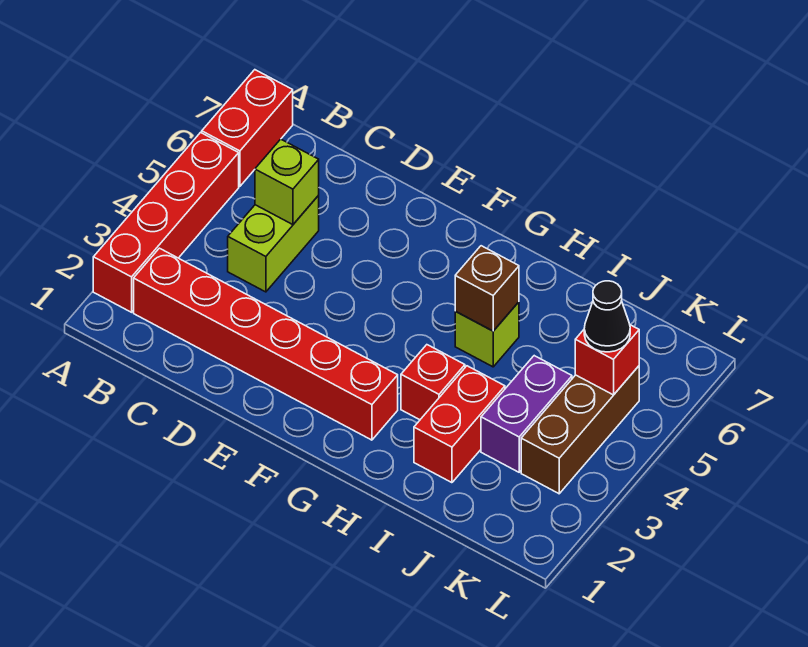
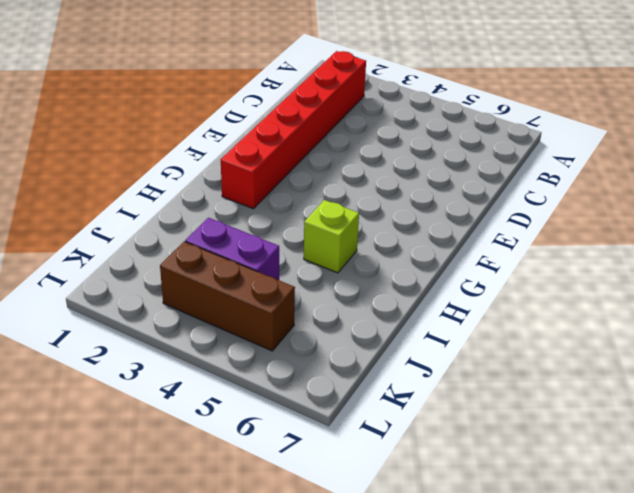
none -> red brick A2:A5 level 1
none -> red brick A6:A7 level 1
none -> lime brick C4:C5 level 1

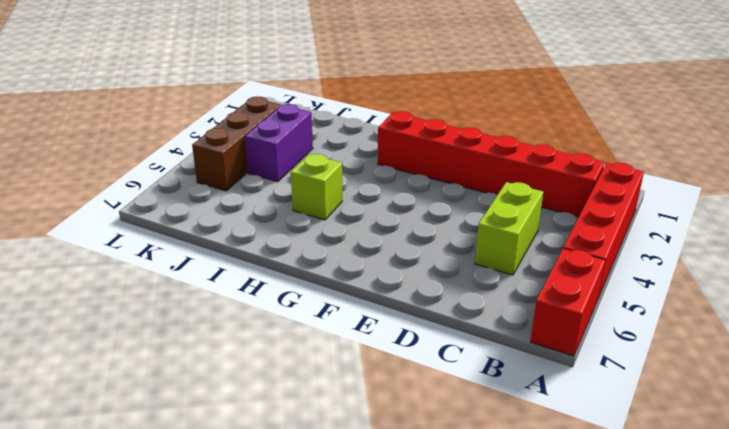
none -> red brick H3 level 1
none -> red brick I2:I3 level 1
none -> lime brick C5 level 2

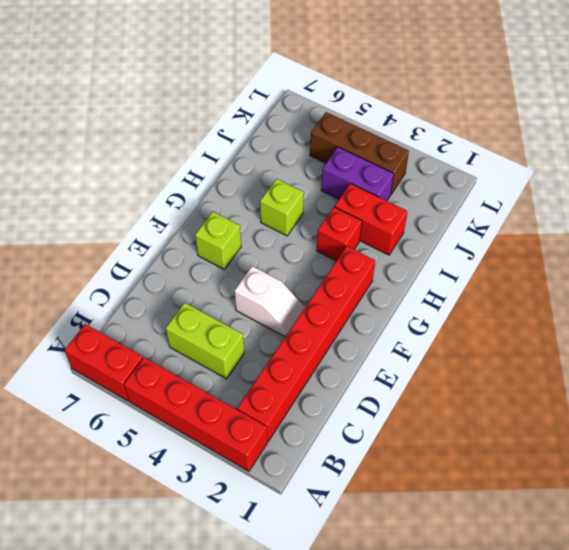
white slope E3:E4 level 1 top 4 -> none
lime brick F6 level 1 -> lime brick C5 level 2
none -> brown brick H5 level 2
none -> red brick K5 level 2
none -> black cone K5 level 3

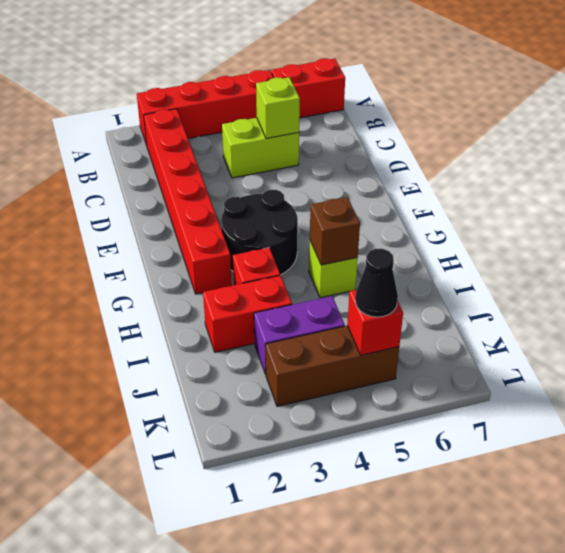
black round brick F3:G4 level 1 -> none

